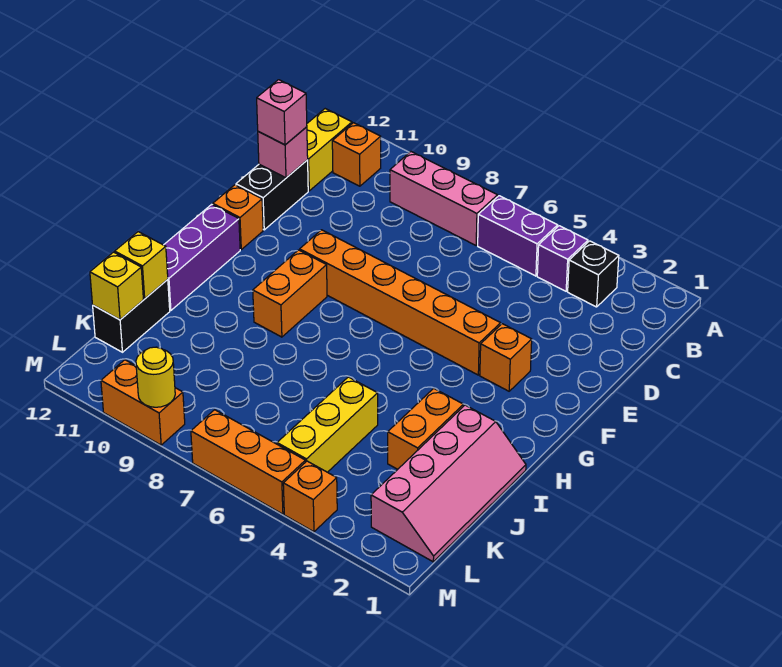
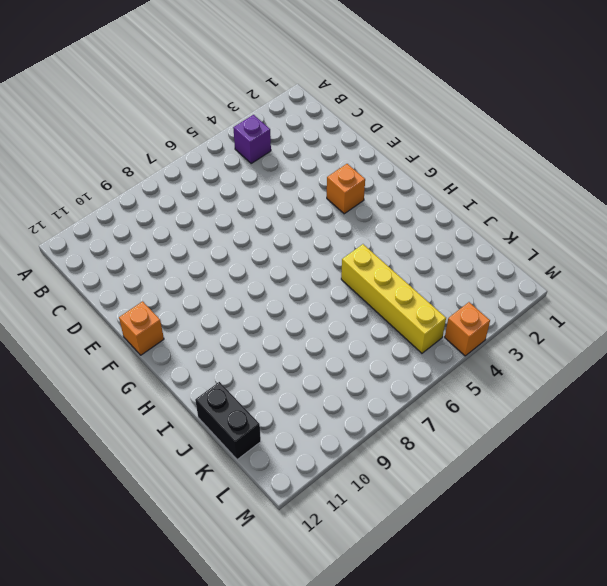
yellow brick I5:L5 level 1 -> yellow brick J5:L5 level 1
none -> black brick B3 level 1
none -> purple brick B5:B6 level 1
none -> pink brick B7:B9 level 1

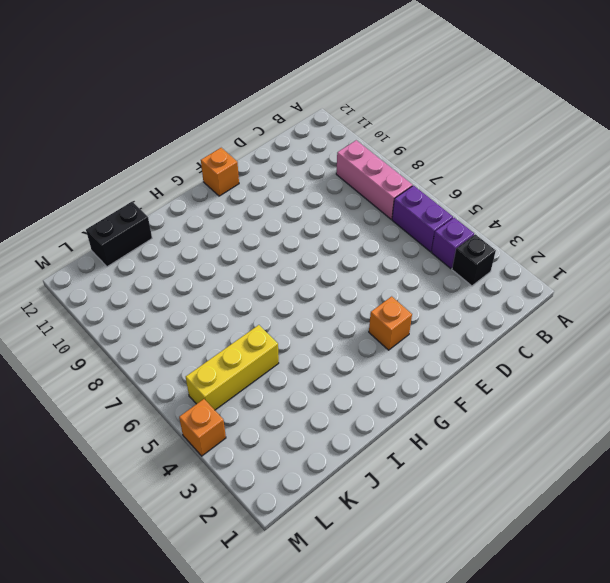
none -> orange brick B11 level 1
none -> yellow brick B12:C12 level 1
none -> black brick D12:E12 level 1

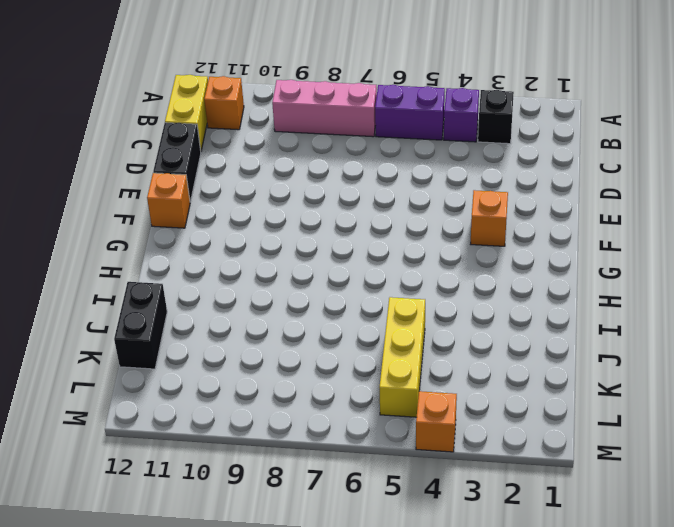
none -> orange brick F4:F9 level 1
none -> orange brick G9:H9 level 1
none -> purple brick G12:I12 level 1

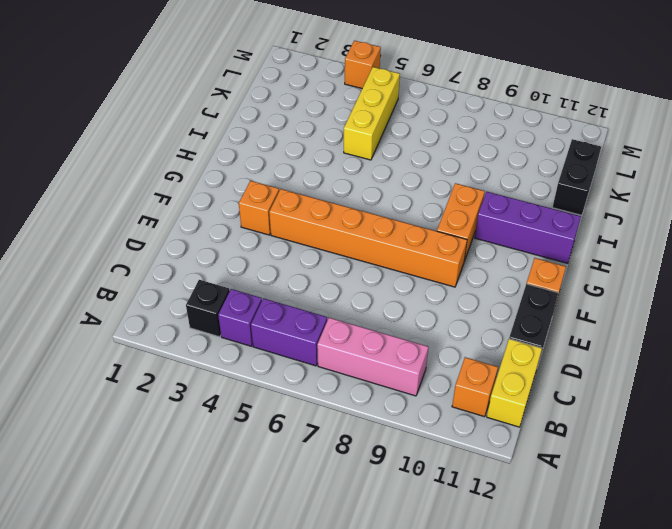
purple brick H10:H12 level 1 -> purple brick G12:I12 level 1
none -> pink slope I1:L2 level 1 top 2
none -> orange brick I3:J3 level 1
none -> orange brick M5:M7 level 1

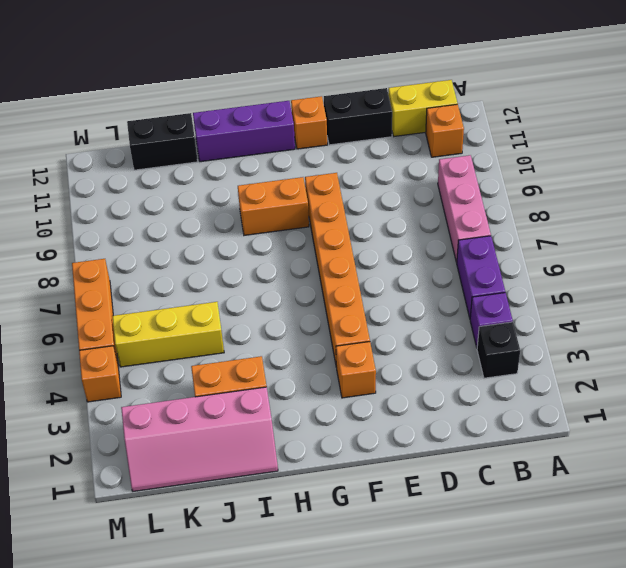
none -> orange brick M9:M10 level 1
none -> pink brick D12 level 2
none -> yellow brick J12 level 2

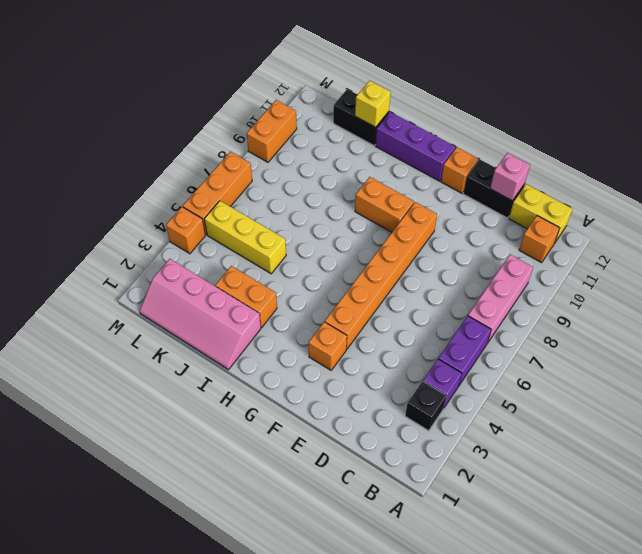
none -> yellow brick K12 level 2
none -> yellow round brick M9 level 2
none -> pink brick D12 level 3

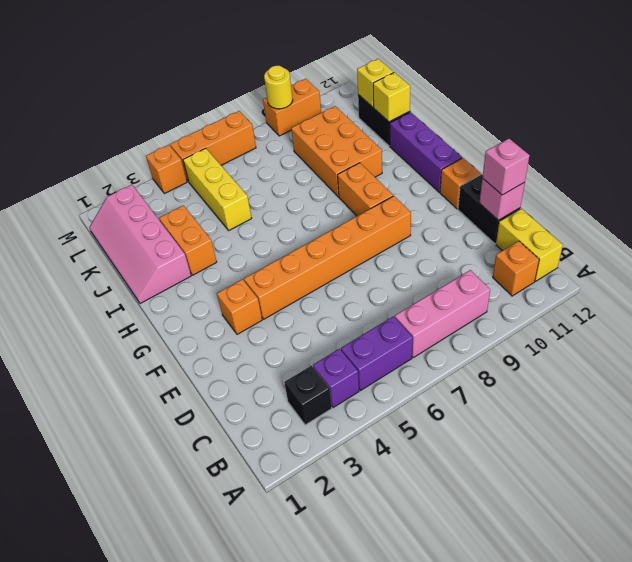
orange brick I9:K10 level 1 -> none

